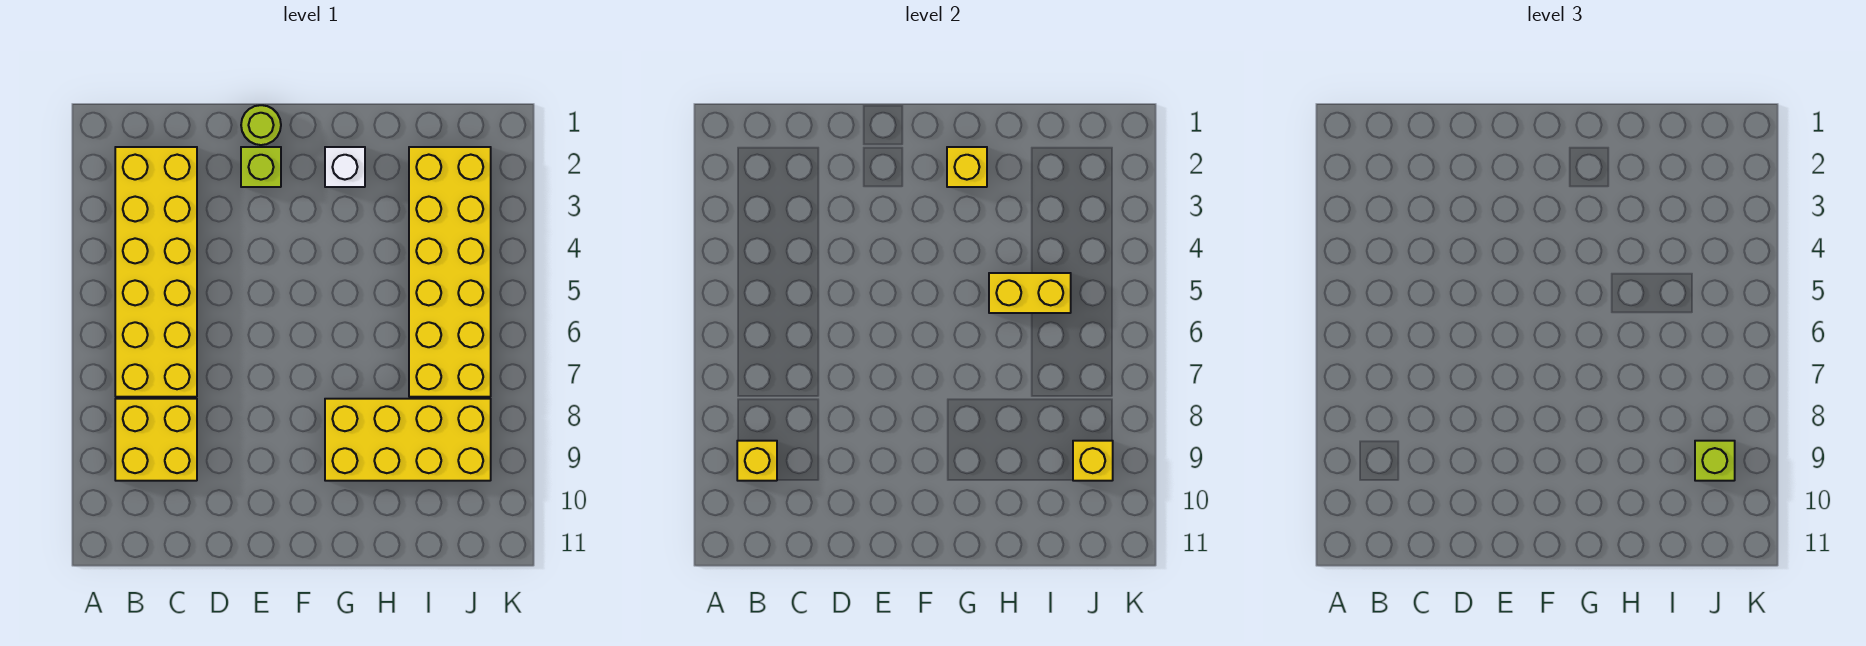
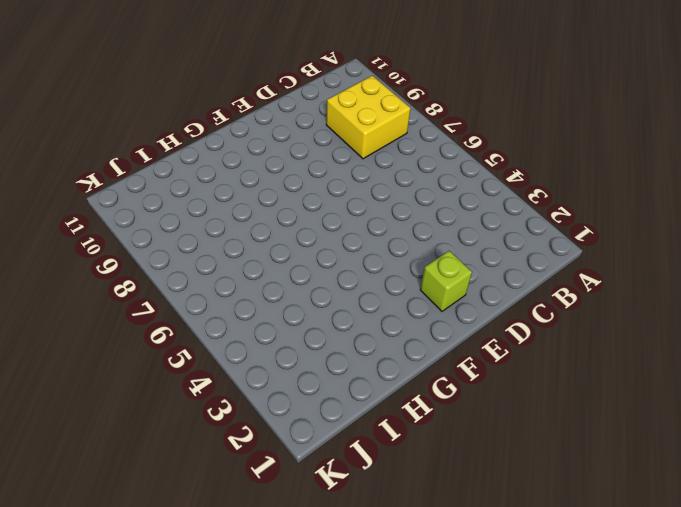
none -> yellow brick B2:C7 level 1
none -> lime round brick E1 level 1
none -> white brick G2 level 1

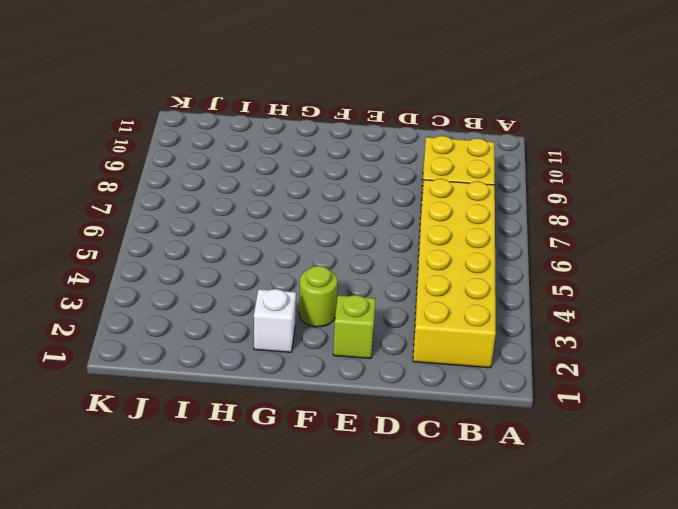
lime round brick F3 level 1 -> lime round brick E1 level 1
none -> yellow brick G8:J9 level 1
none -> yellow brick I2:J7 level 1
none -> yellow brick B9 level 2

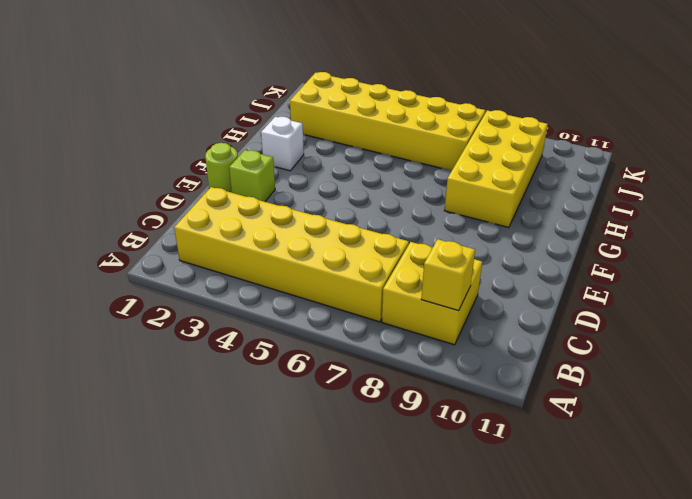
none -> yellow brick G2 level 2
none -> yellow brick H5:I5 level 2
none -> yellow brick J9 level 2

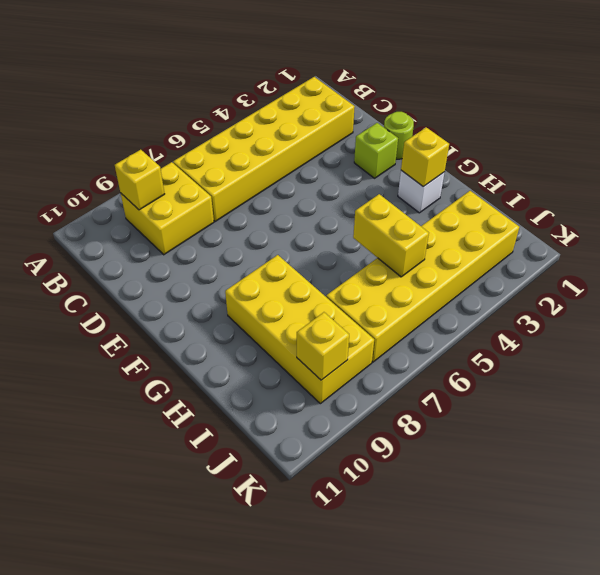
none -> lime brick J9 level 3

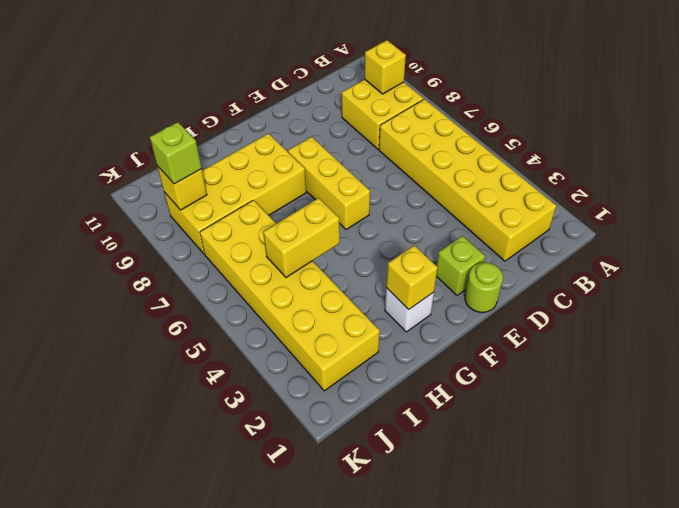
yellow brick F6:F8 level 1 -> none

